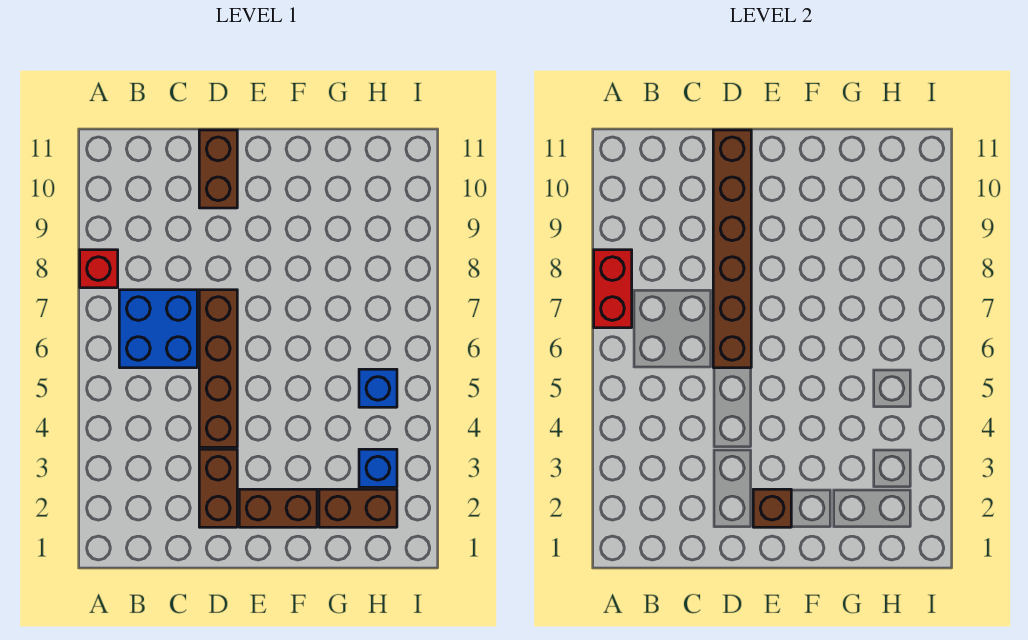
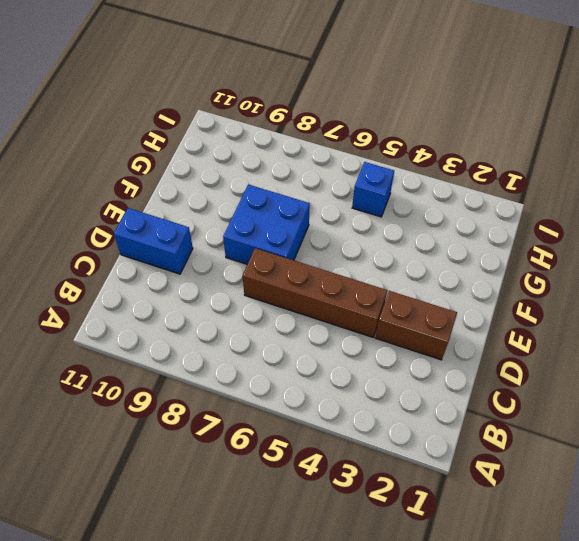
blue brick D10:D11 level 1 -> brown brick D10:D11 level 1
blue brick E7:F8 level 1 -> blue brick B6:C7 level 1
none -> red brick A8 level 1
none -> brown brick E2:F2 level 1
none -> brown brick G2:H2 level 1

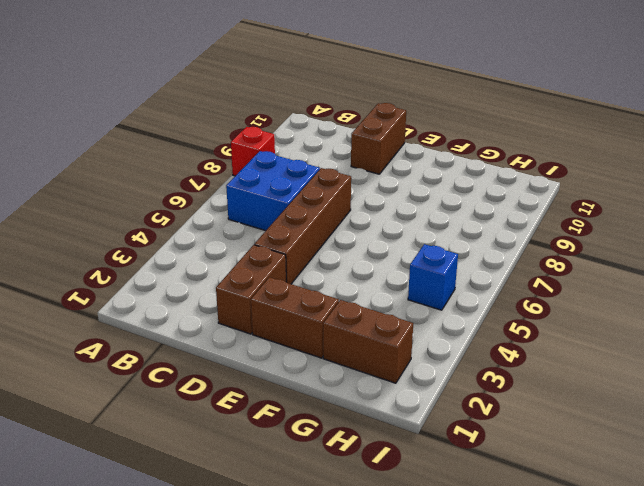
none -> blue brick H3 level 1
none -> red brick A7:A8 level 2
none -> brown brick D6:D11 level 2

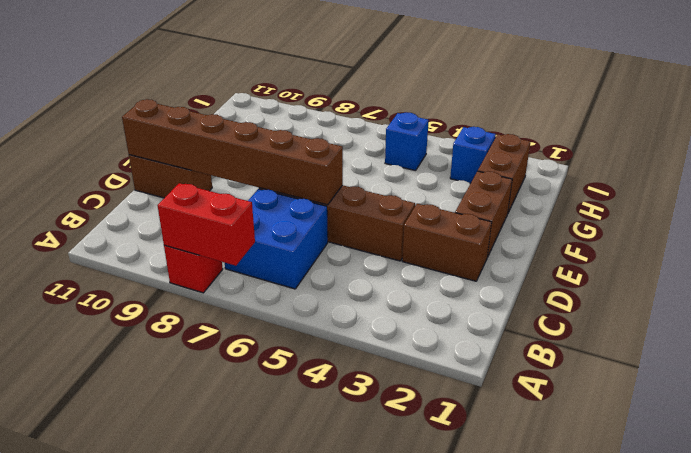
none -> brown brick E2 level 2

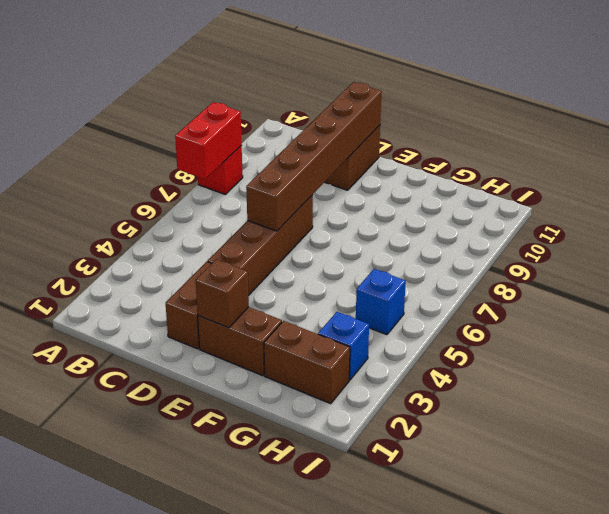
none -> blue brick B6:C7 level 1

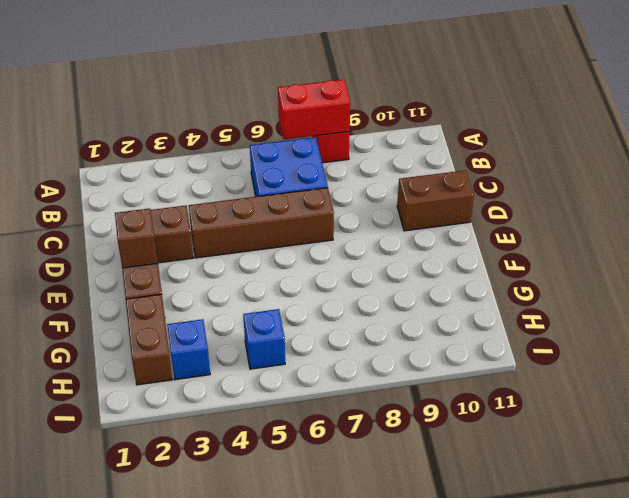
none -> brown brick D6:D11 level 2

